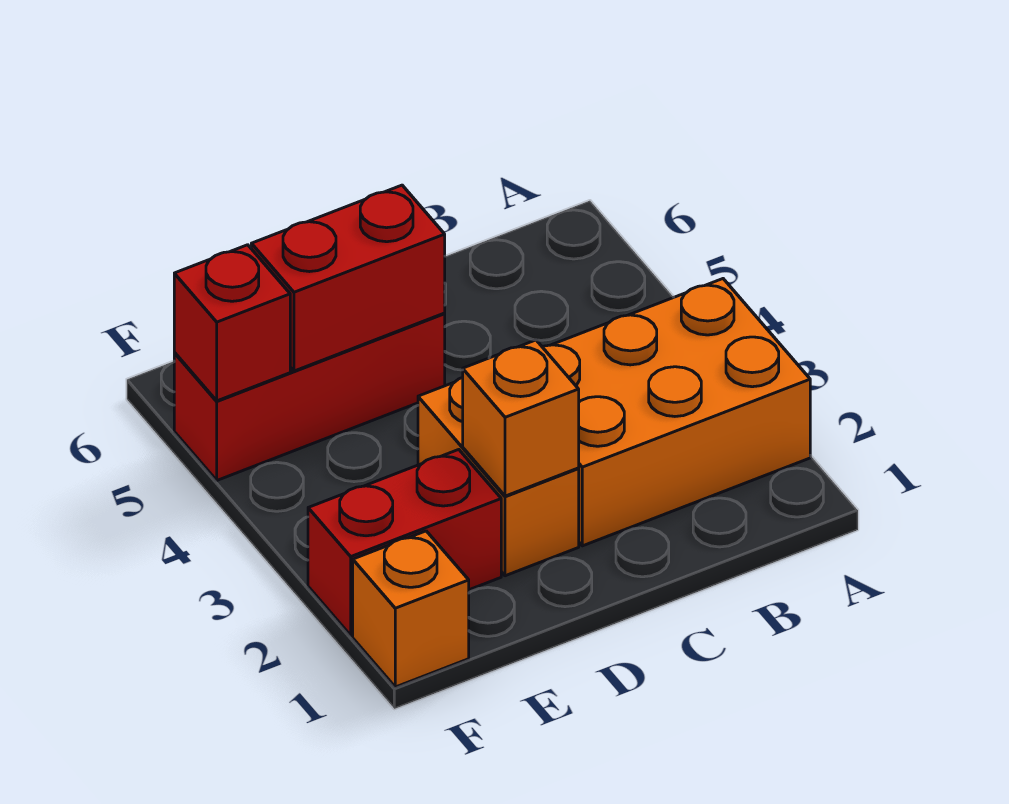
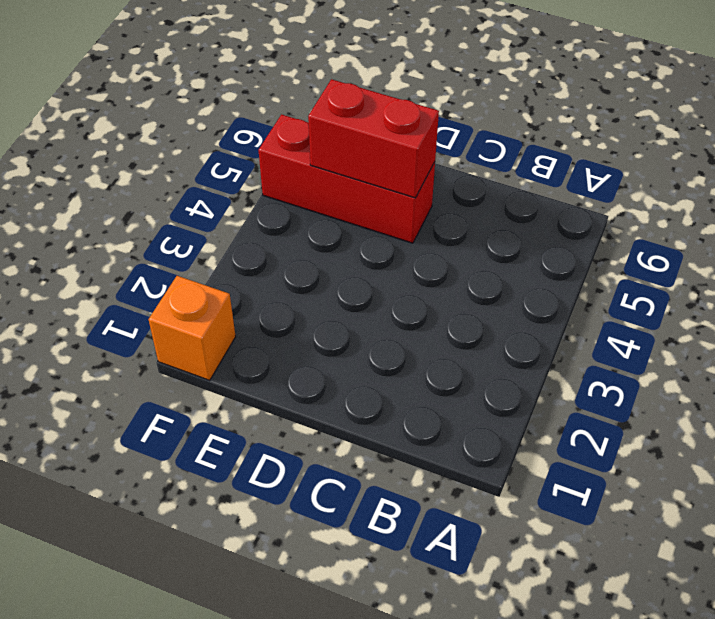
none -> orange brick A2:C3 level 1
none -> orange brick D2:D3 level 1

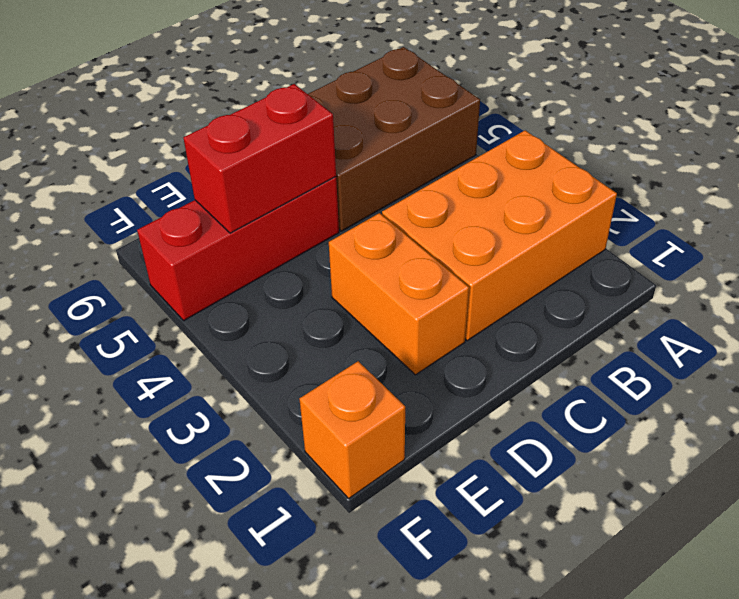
brown brick A5:C6 level 1 -> none
none -> red brick E2:F2 level 1
none -> orange brick D2 level 2

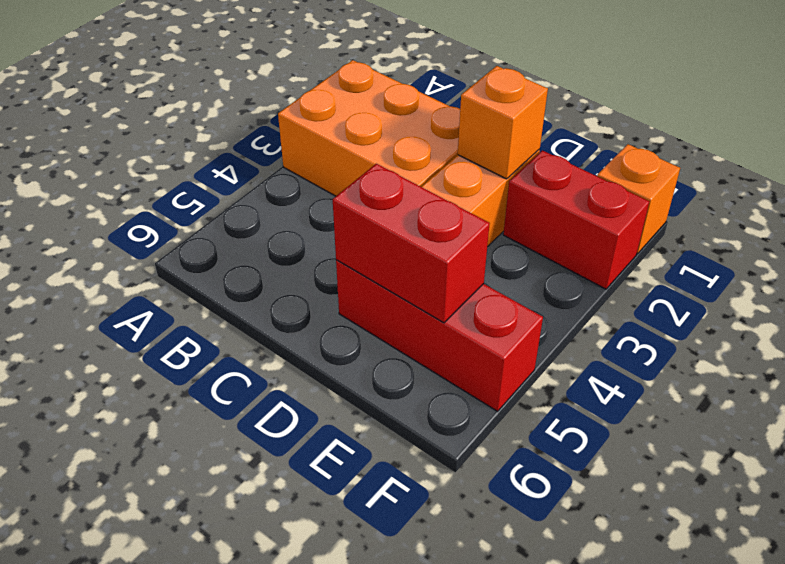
none -> red brick F5 level 2

